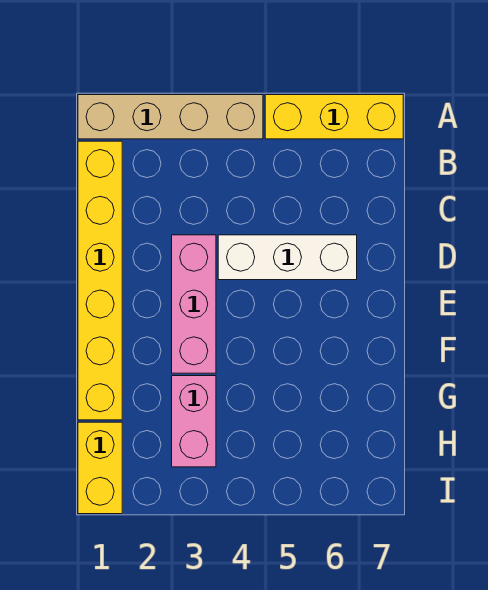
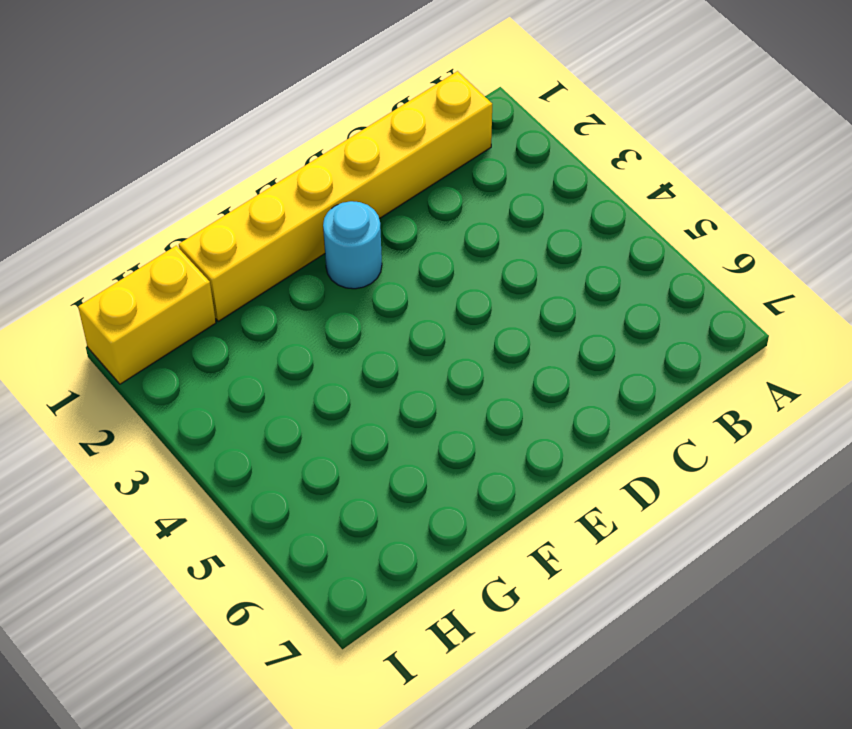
cyan round brick E2 level 1 -> none
none -> tan brick A1:A4 level 1
none -> yellow brick A5:A7 level 1

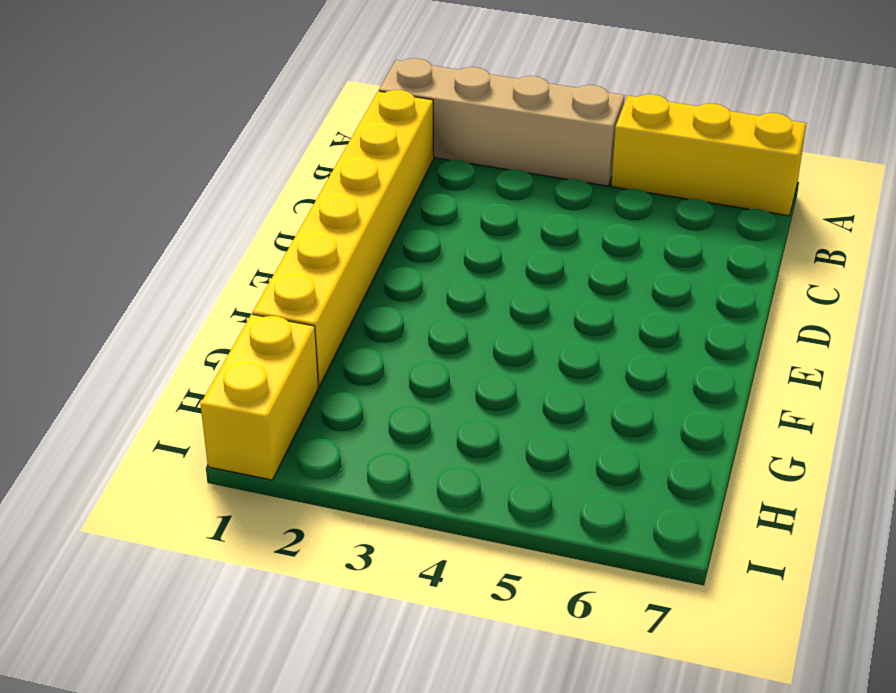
none -> pink brick D3:F3 level 1
none -> white brick D4:D6 level 1

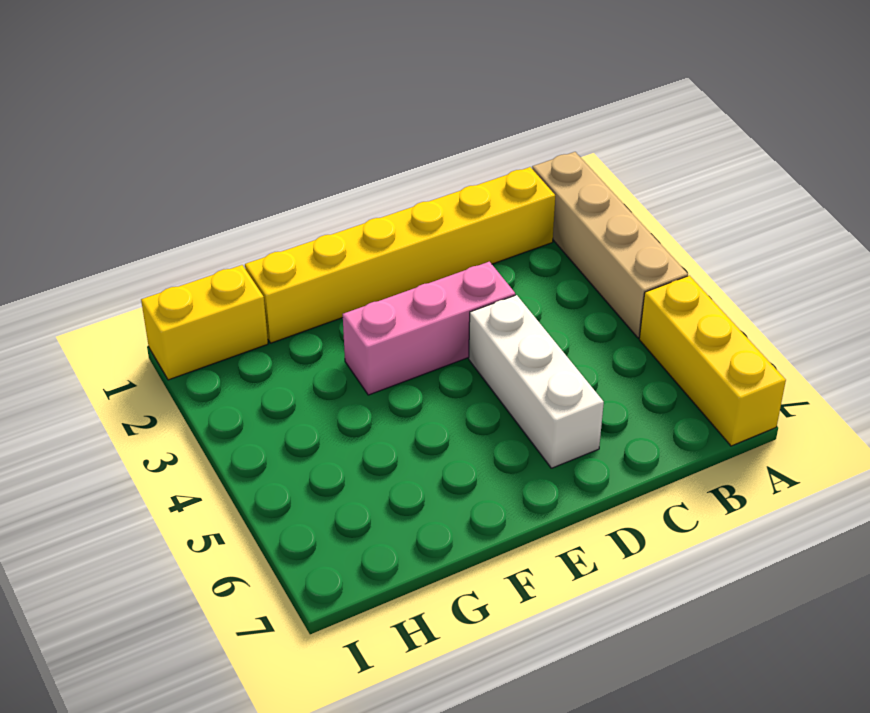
none -> pink brick G3:H3 level 1

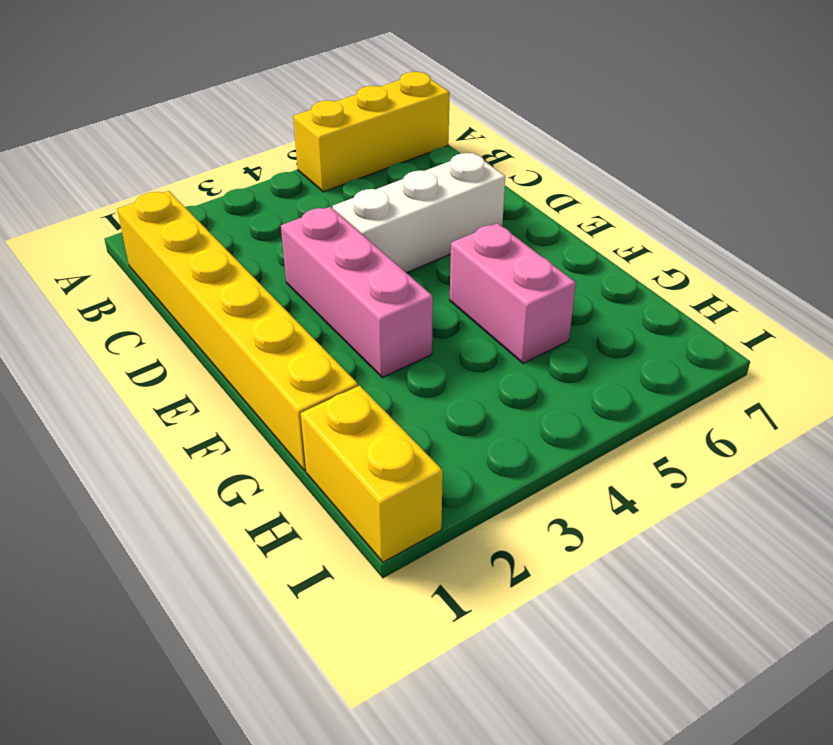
pink brick F5:G5 level 1 -> pink brick G3:H3 level 1
none -> tan brick A1:A4 level 1

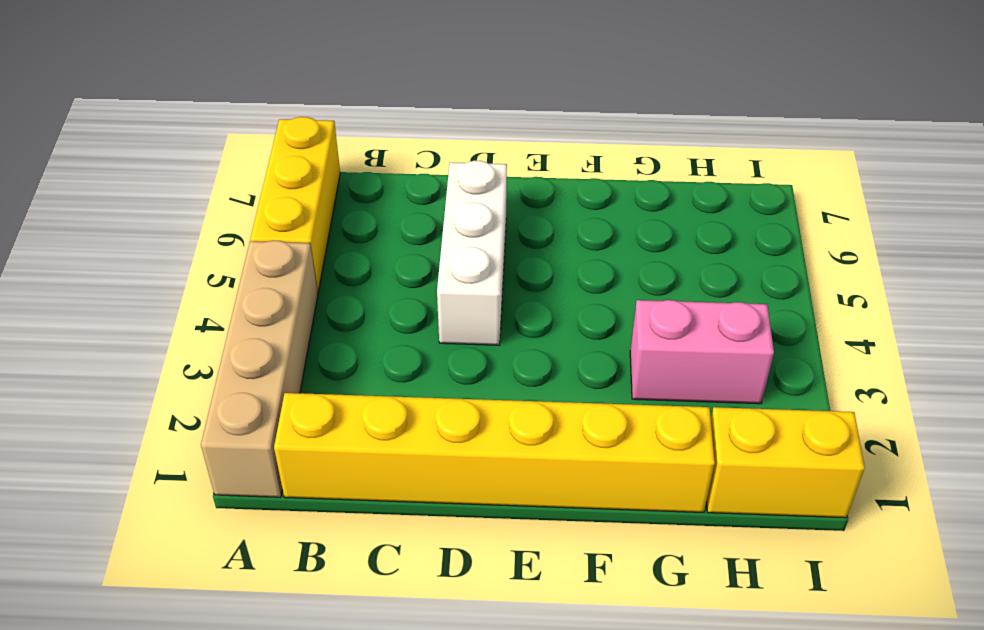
none -> pink brick D3:F3 level 1

